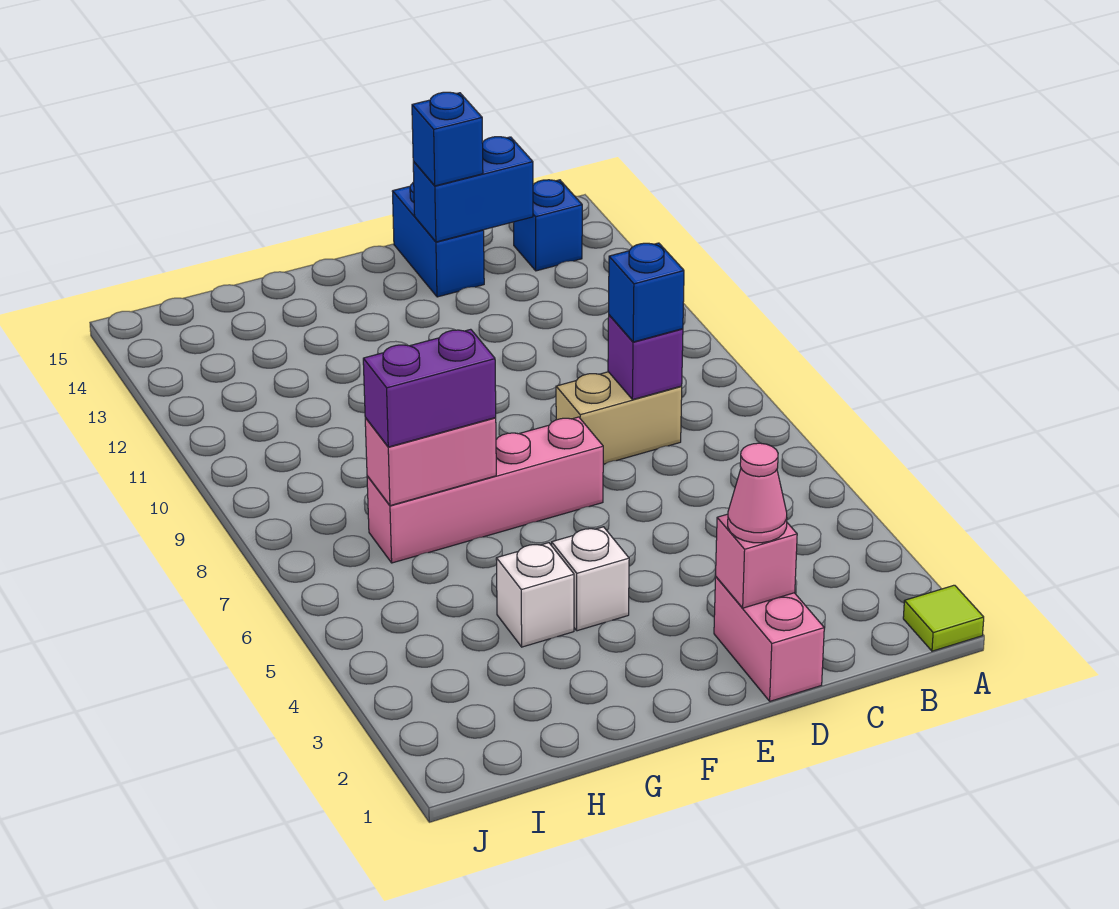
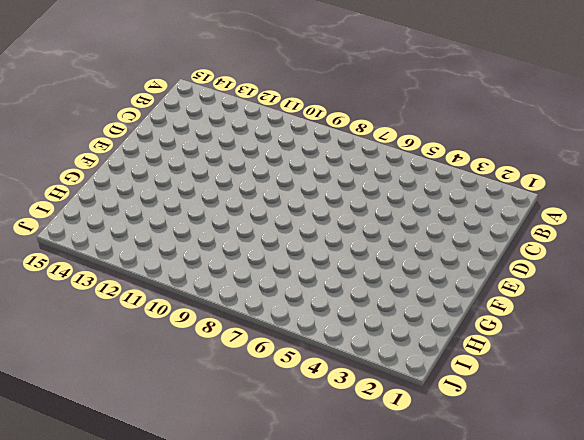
none -> lime tile A1 level 1
none -> blue brick B14 level 1
none -> tan brick C8:D8 level 1

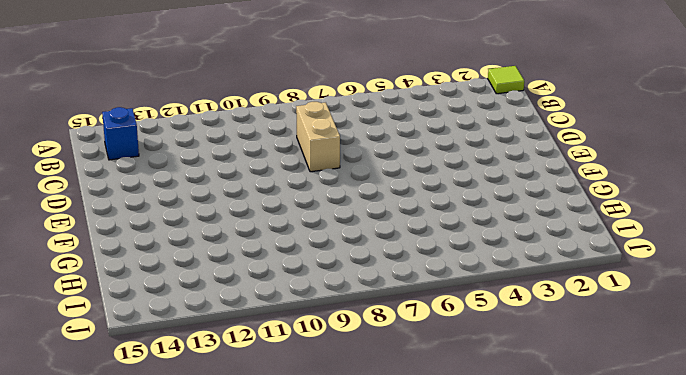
none -> pink brick D1:D2 level 1
none -> blue brick D14:D15 level 1
none -> pink brick E7:H7 level 1

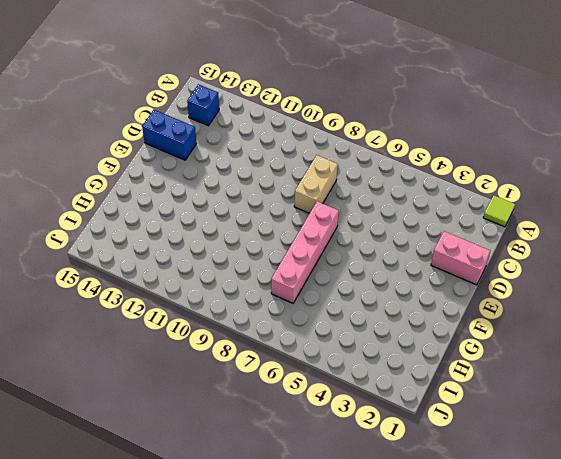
none -> white brick F4 level 1
none -> white brick G4 level 1
none -> purple brick C8 level 2

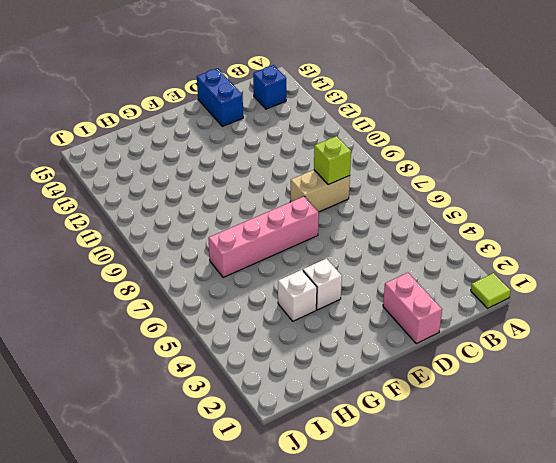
lime brick C8 level 2 -> purple brick C8 level 2
none -> blue brick C14:D14 level 2
none -> pink brick D2 level 2
none -> pink brick G7:H7 level 2

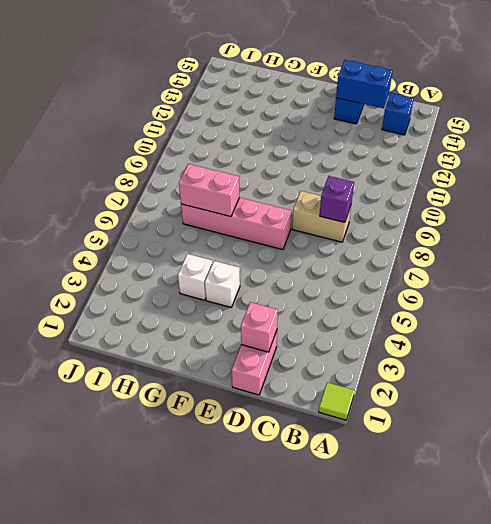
none -> blue brick C8 level 3
none -> pink cone D2 level 3
none -> blue brick D14 level 3

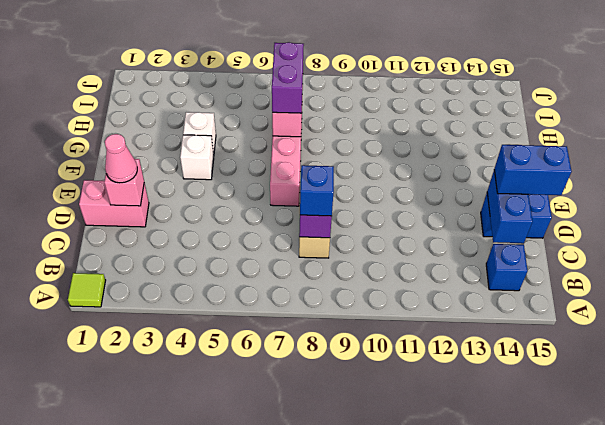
blue brick D14:D15 level 3 -> blue brick D14 level 3

